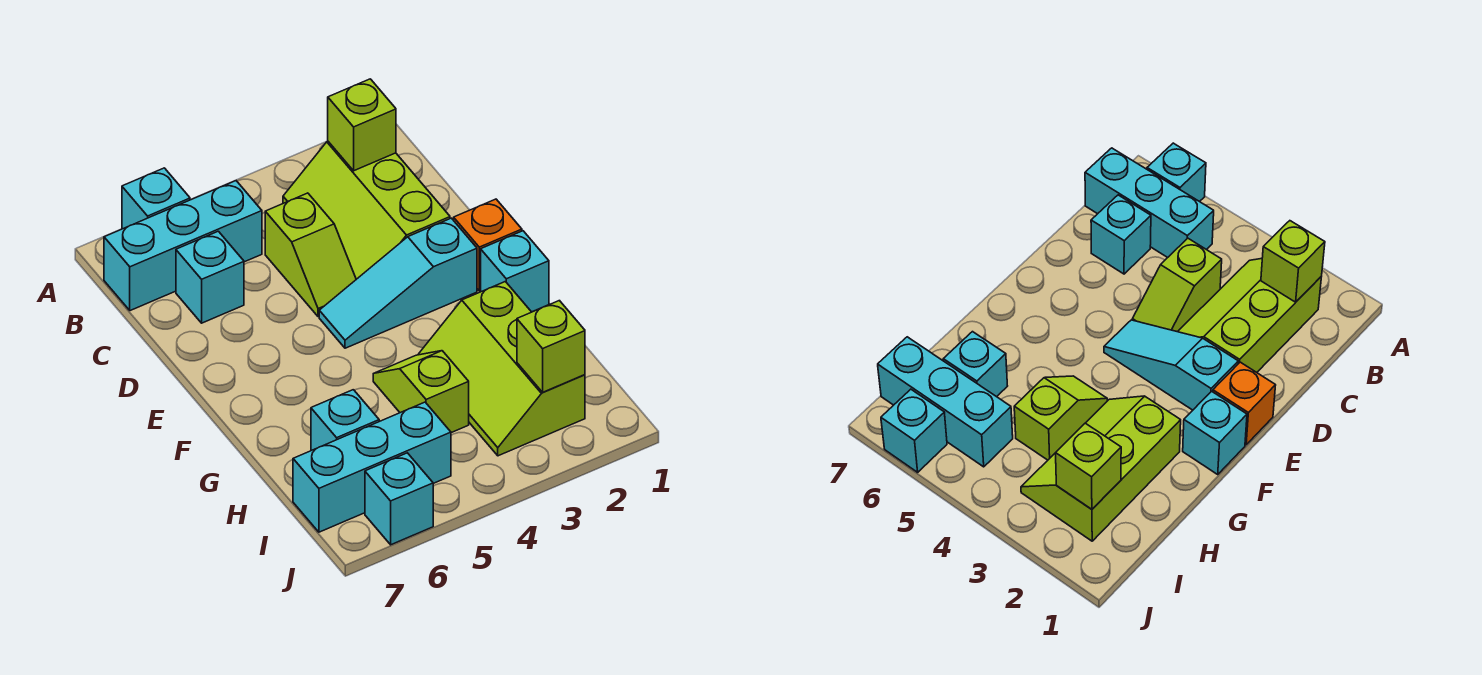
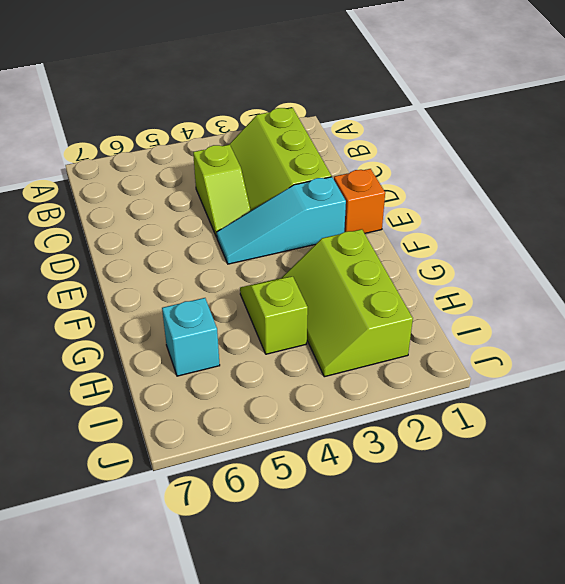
none -> cyan brick A6 level 1
none -> cyan brick B5:B7 level 1
none -> cyan brick C6 level 1

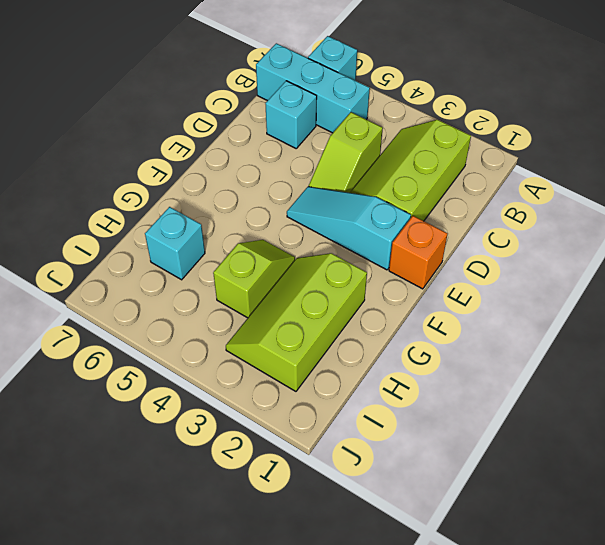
none -> cyan brick F1 level 1
none -> cyan brick I5:I7 level 1
none -> cyan brick J6 level 1

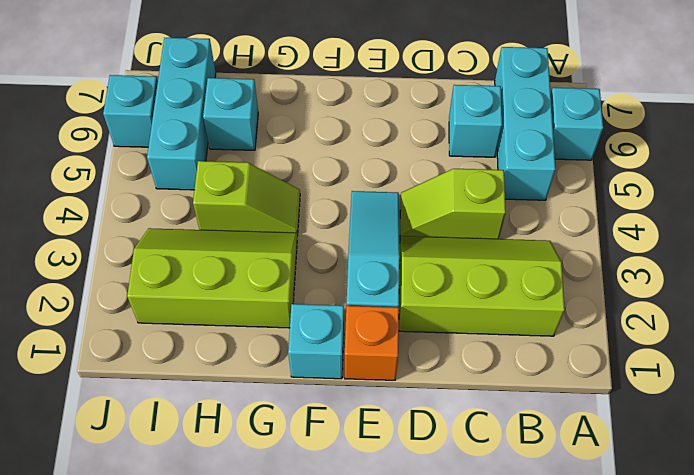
none -> lime brick B2 level 2
none -> lime brick I2 level 2

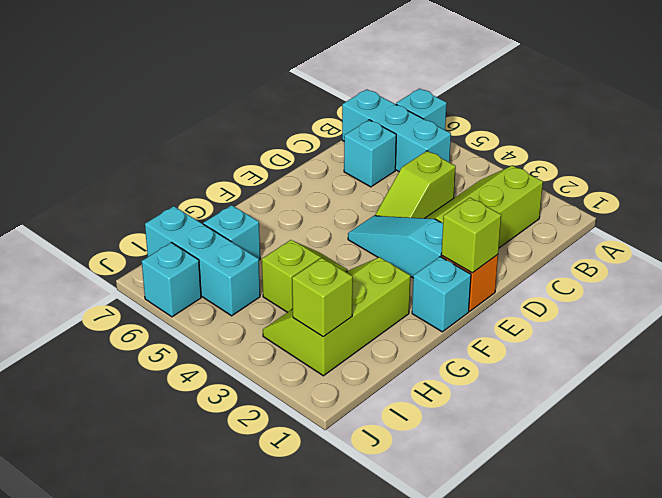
lime brick E1 level 2 -> lime brick B2 level 2

